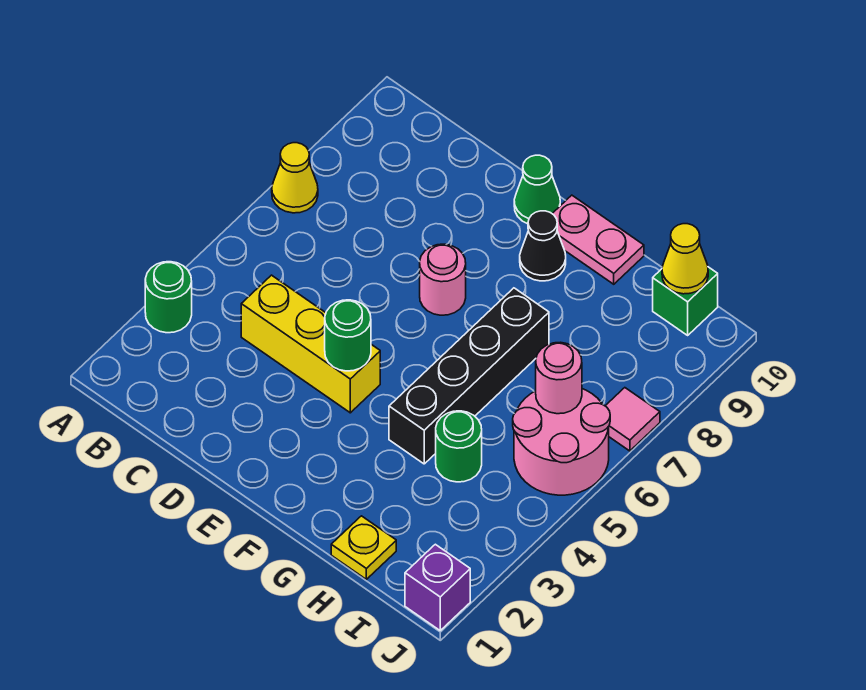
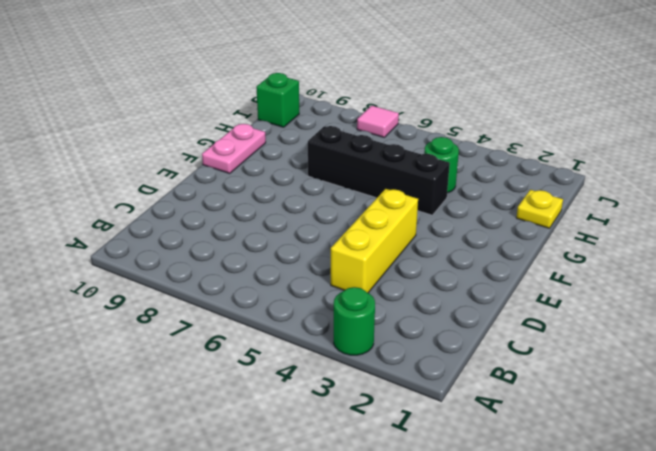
none -> yellow cone A7 level 1
none -> pink round brick E7 level 1
none -> green cone E10 level 1

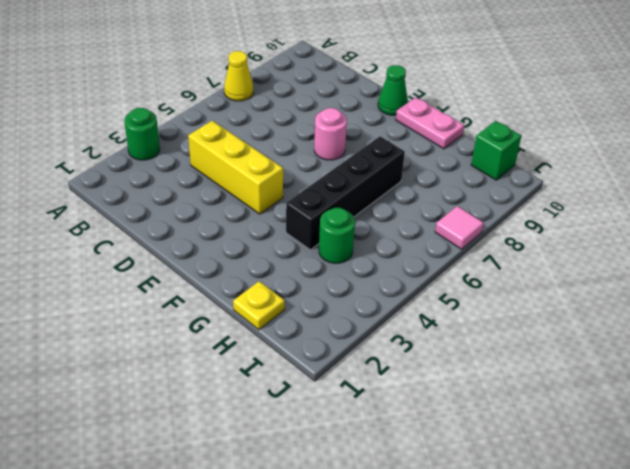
none -> black cone F9 level 1
none -> pink round brick I5:J6 level 1
none -> purple brick J1 level 1

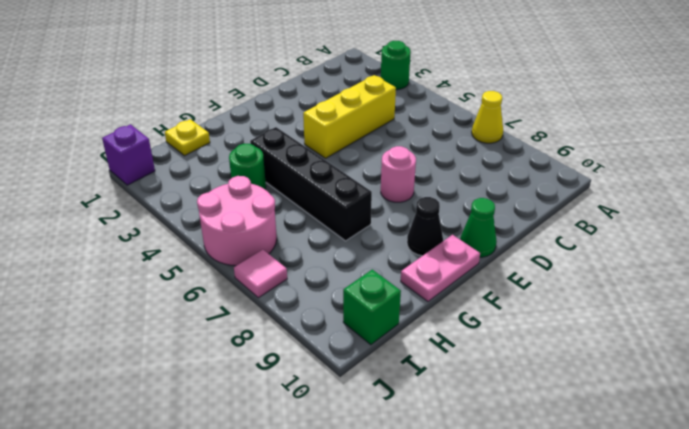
none -> green round brick E4 level 2
none -> pink round brick I6 level 2
none -> yellow cone I10 level 2

